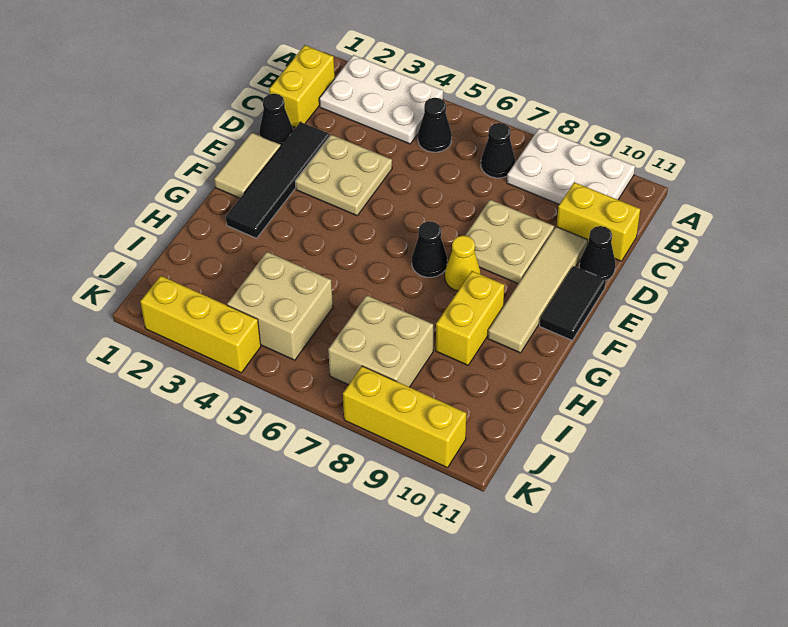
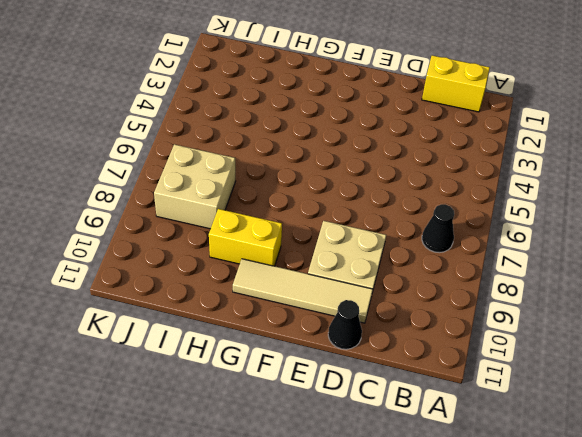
none -> white plate A2:B4 level 1
none -> white plate A8:B10 level 1
none -> black cone B5 level 1

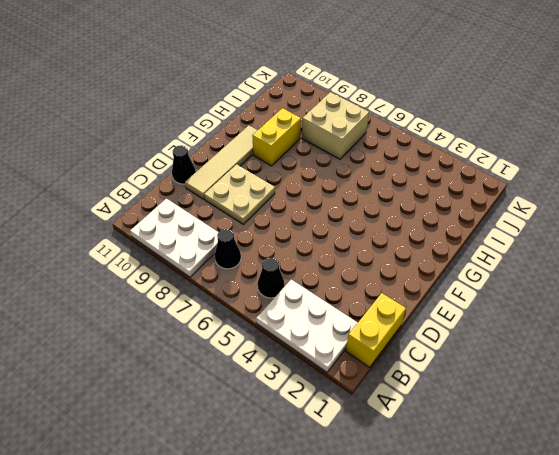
none -> yellow brick C10:C11 level 1
none -> black cone D1 level 1
none -> black tile D2:G2 level 1

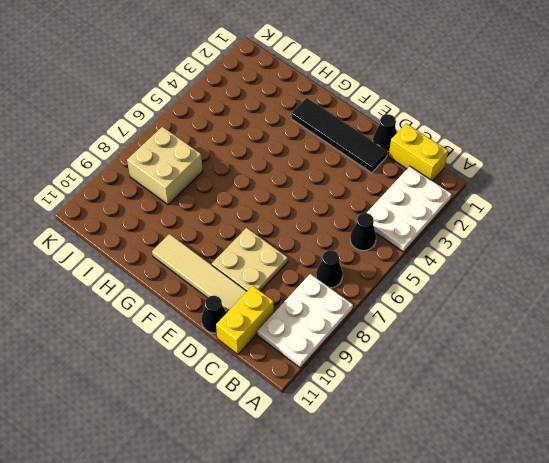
none -> tan plate D3:E4 level 1
none -> tan tile E1:F1 level 1
none -> black tile E11:F11 level 1

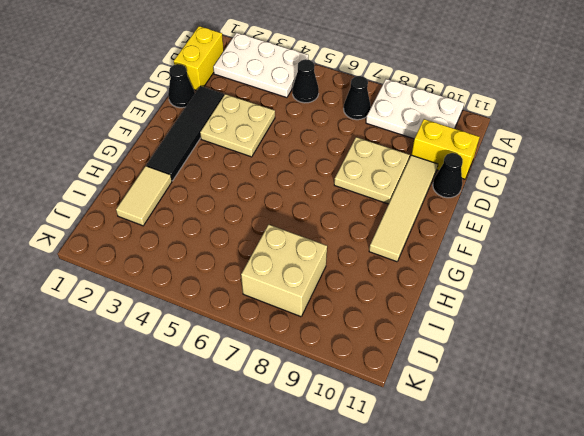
tan tile H2:I2 level 1 -> tan tile E1:F1 level 1
none -> black tile E11:F11 level 1
none -> black cone F7 level 1
none -> yellow cone F8 level 1

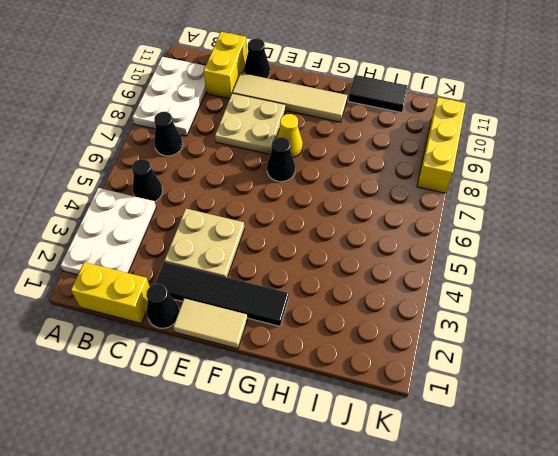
black tile H11:I11 level 1 -> black tile E11:F11 level 1
none -> yellow brick G9:H9 level 1
none -> tan brick I4:J5 level 1
none -> tan brick I7:J8 level 1

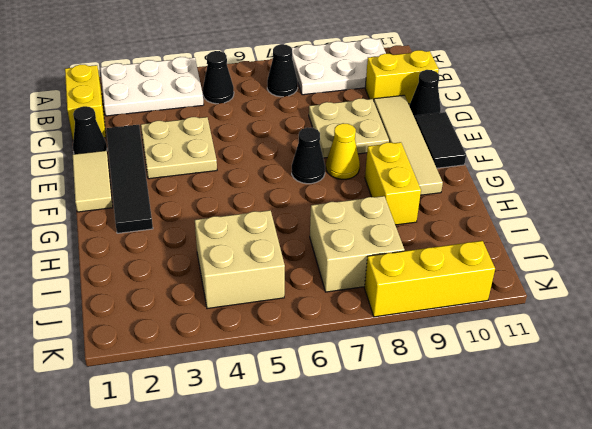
none -> yellow brick K2:K4 level 1

